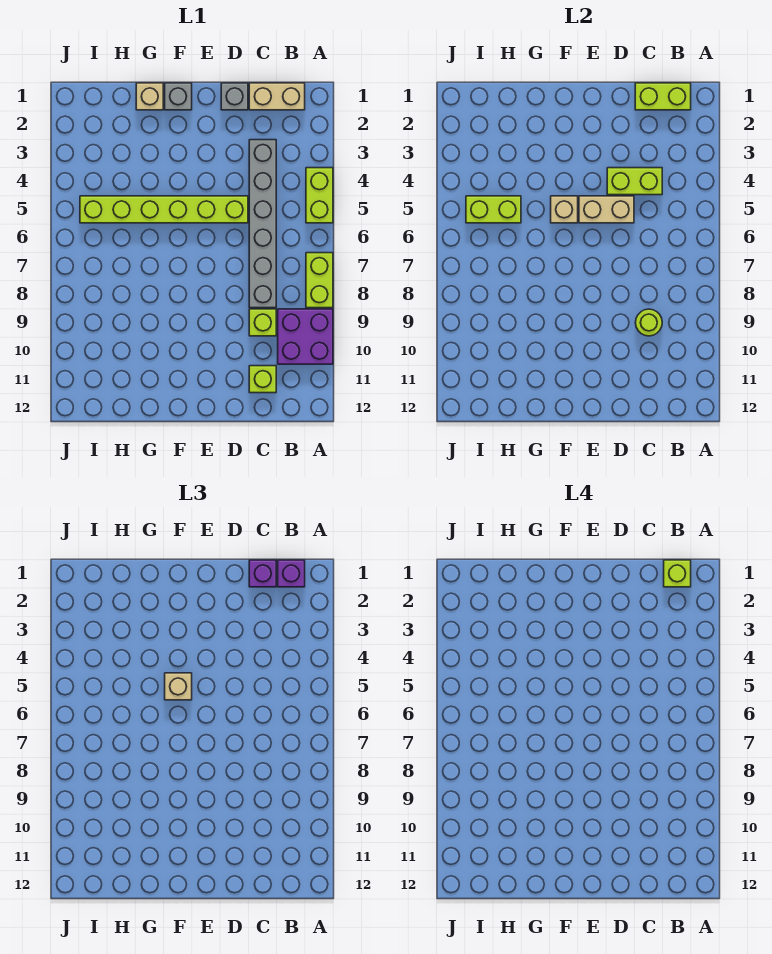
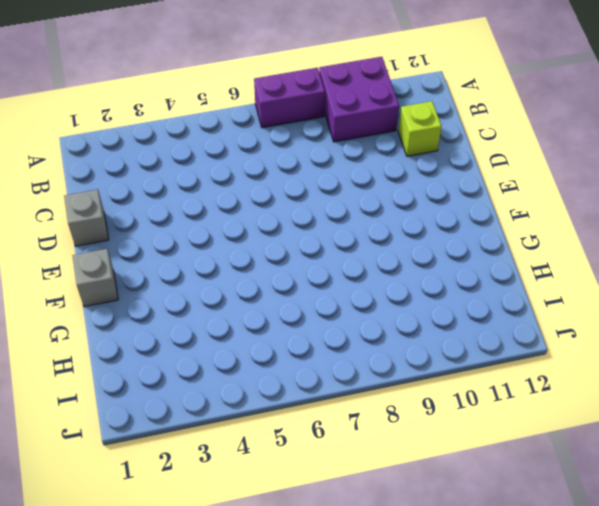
purple brick A7:A8 level 1 -> lime brick A7:A8 level 1
none -> lime brick A4:A5 level 1
none -> tan brick B1:C1 level 1
none -> grey brick C3:C8 level 1

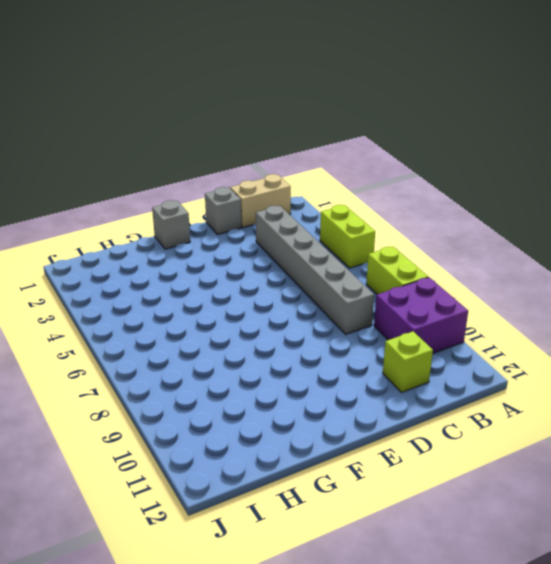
none -> lime brick C9 level 1
none -> lime brick D5:I5 level 1
none -> tan brick G1 level 1

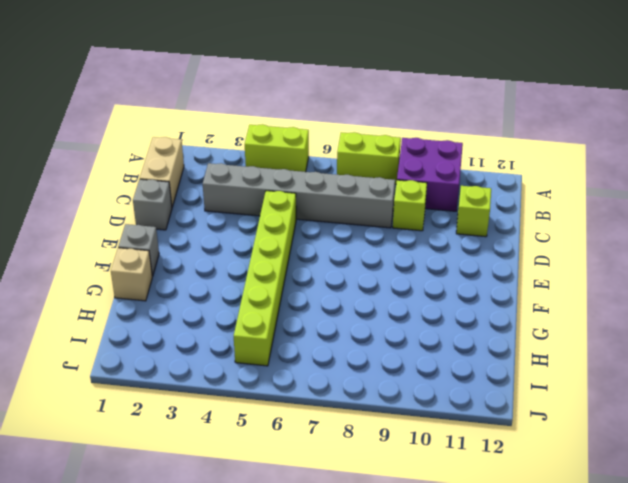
none -> lime brick B1:C1 level 2
none -> lime brick C4:D4 level 2
none -> lime round brick C9 level 2

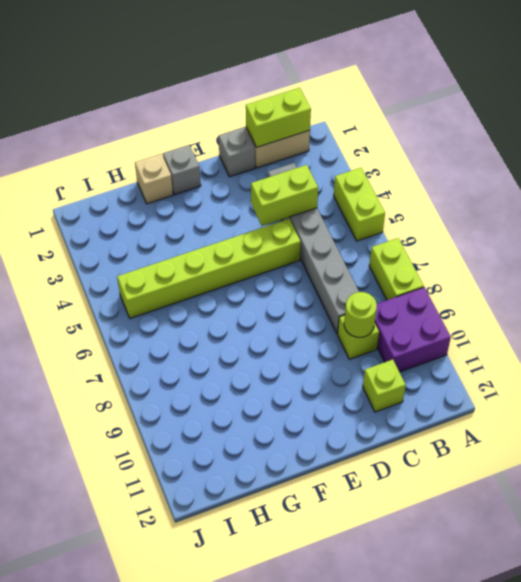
none -> tan brick D5:E5 level 2
none -> tan brick F5 level 2
none -> lime brick H5:I5 level 2

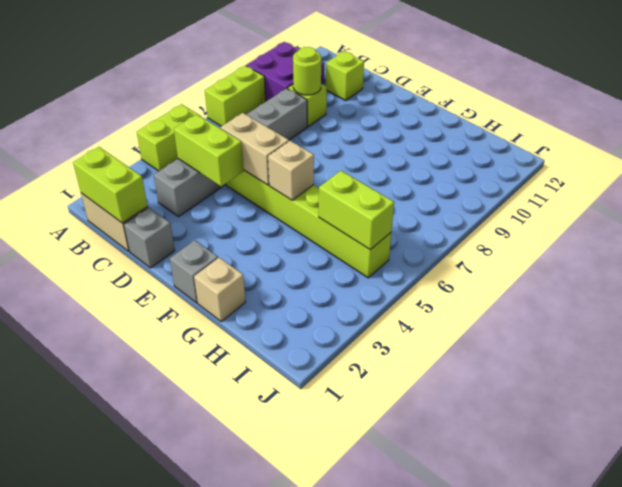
none -> purple brick B1 level 3
none -> purple brick C1 level 3
none -> tan brick F5 level 3

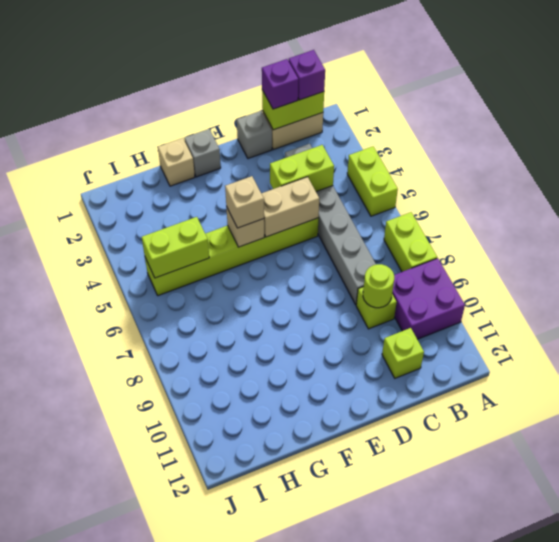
none -> lime brick B1 level 4

